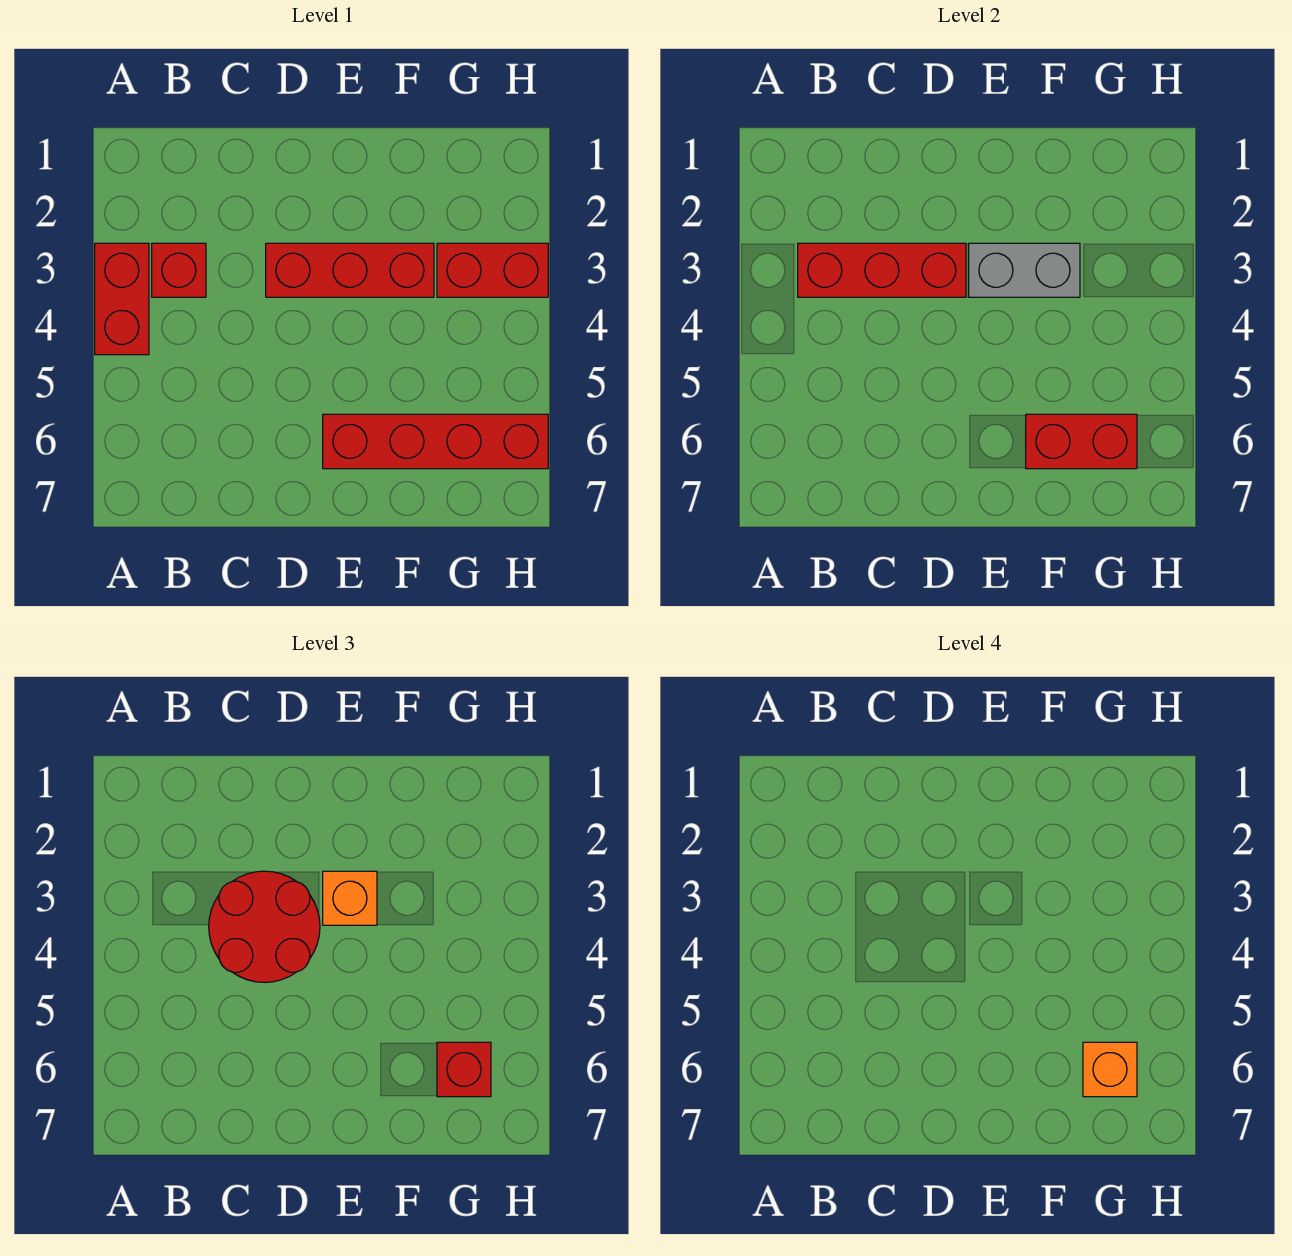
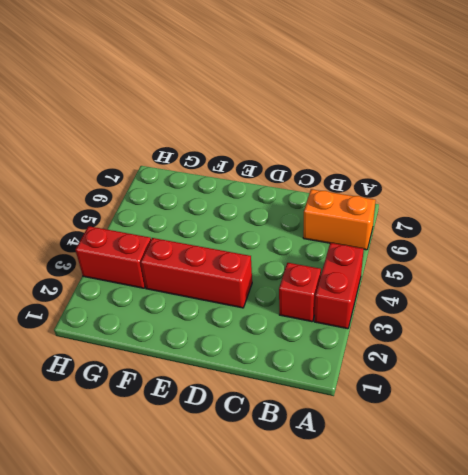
orange brick A6:B6 level 1 -> none
none -> red brick E6:H6 level 1
none -> red brick B3:D3 level 2
none -> grey brick E3:F3 level 2

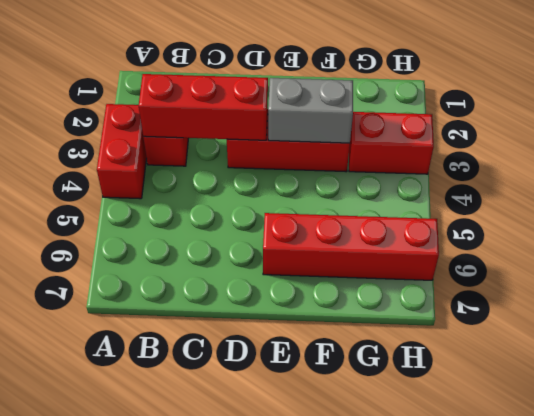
none -> red brick F6:G6 level 2
none -> red round brick C3:D4 level 3
none -> orange brick E3 level 3

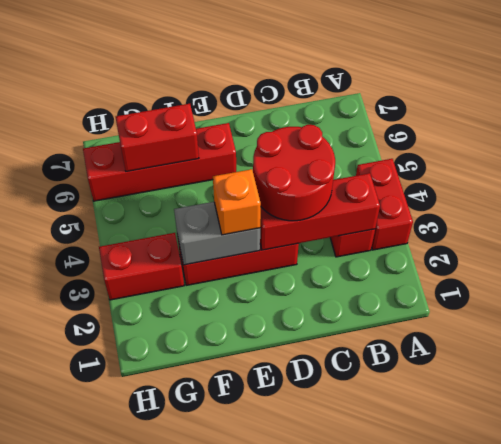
none -> red brick G6 level 3
none -> orange brick G6 level 4

